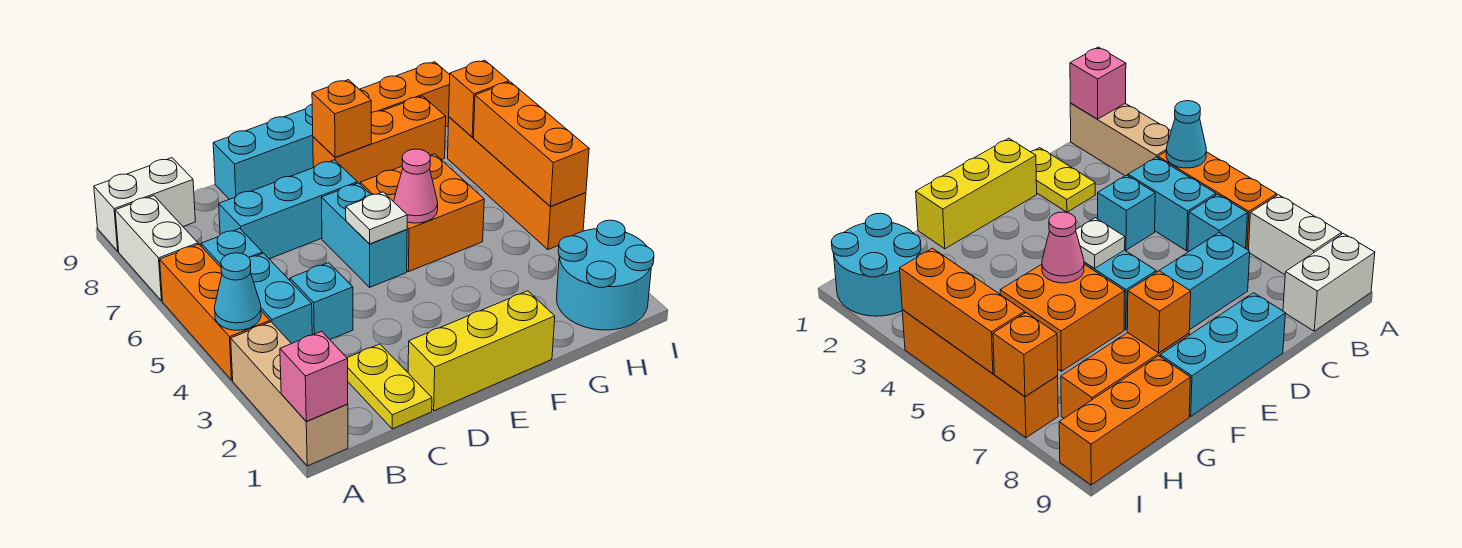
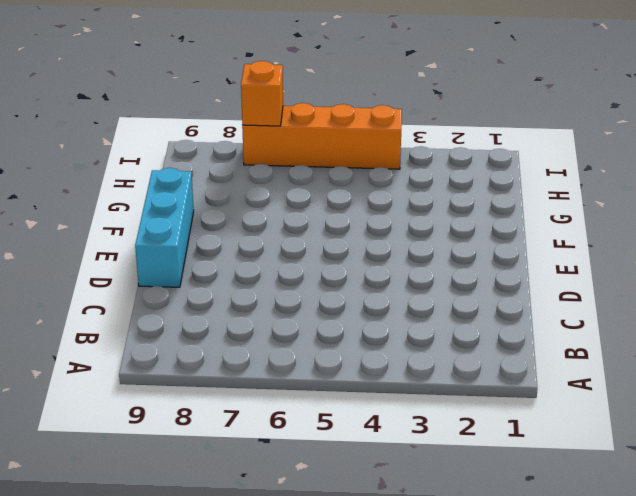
none -> tan brick A1:A3 level 1
none -> orange brick A4:A6 level 1
none -> white brick A7:A8 level 1

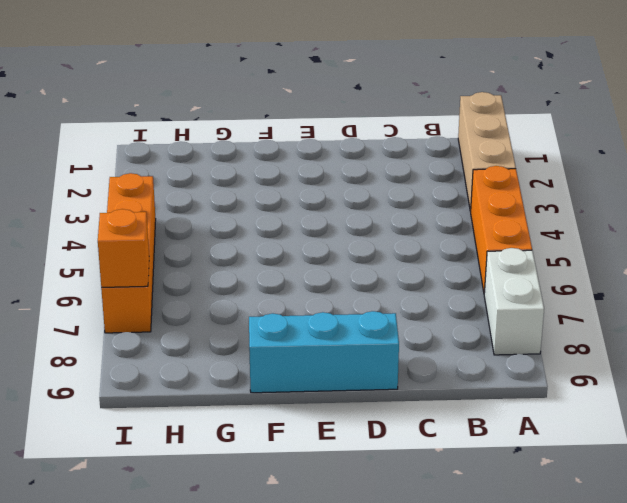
none -> white brick A9:B9 level 1
none -> cyan brick B4:B5 level 1
none -> cyan brick B6 level 1

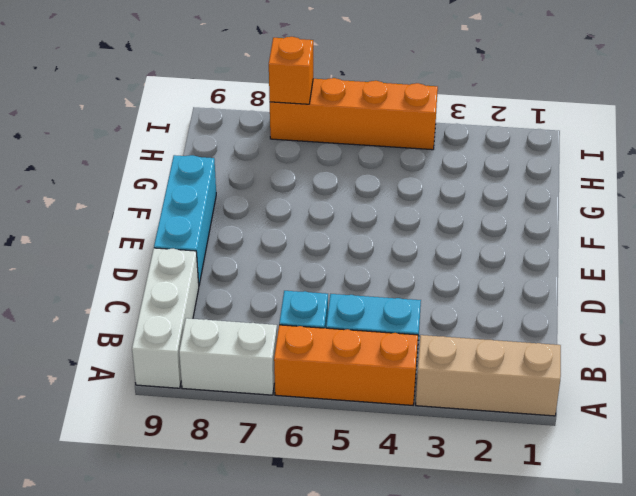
white brick A9:C9 level 1 -> white brick A9:B9 level 1
none -> yellow plate C1:C2 level 1
none -> cyan brick C4 level 1
none -> cyan brick C7:E7 level 1

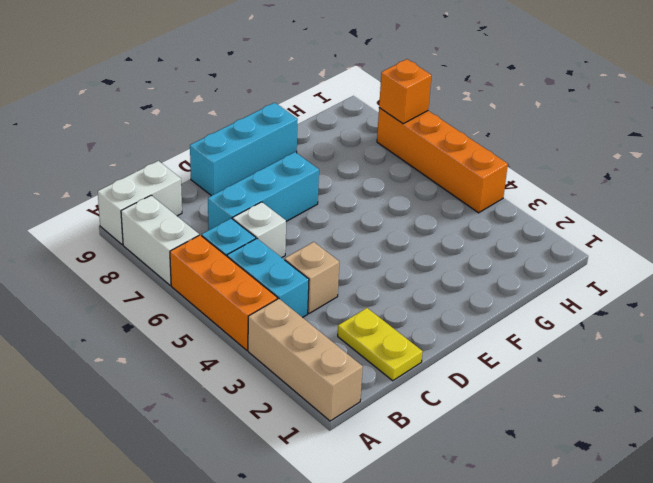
tan brick C4 level 1 -> cyan brick C4 level 1
white brick C6 level 1 -> none
none -> yellow brick D1:F1 level 1
none -> cyan brick E5:E6 level 1
none -> orange brick F5:G6 level 1

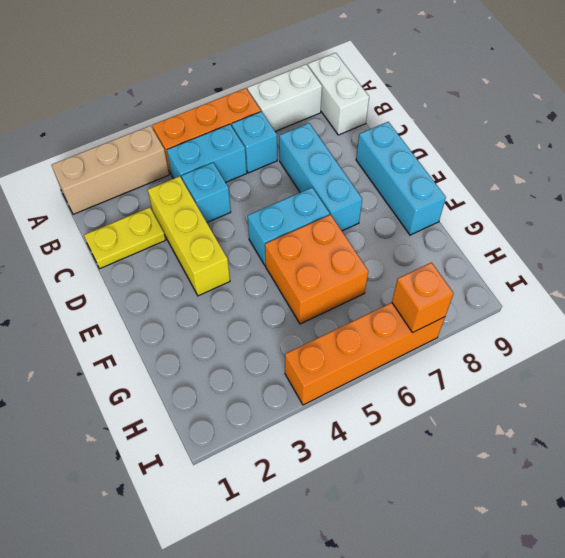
yellow brick C3:E3 level 1 -> yellow brick D1:F1 level 1
none -> orange brick F8:H8 level 1
none -> orange brick G9:I9 level 1
none -> cyan round brick H1:I2 level 1

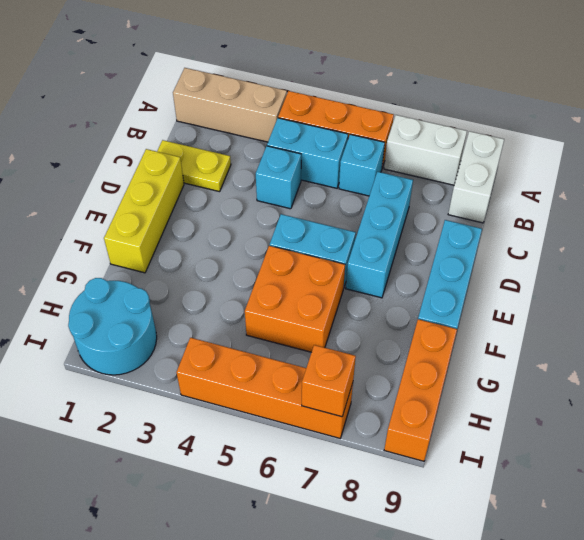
none -> orange brick F8:H8 level 1
none -> pink brick A1 level 2
none -> cyan cone A4 level 2

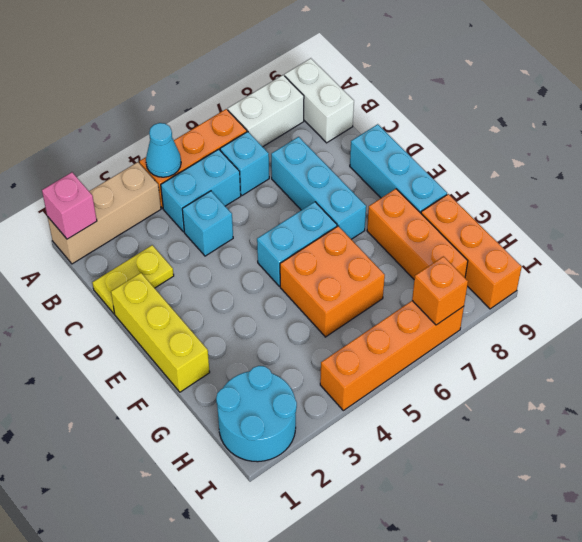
none -> white plate E5 level 2
none -> pink cone F5 level 2
none -> orange brick F8 level 2

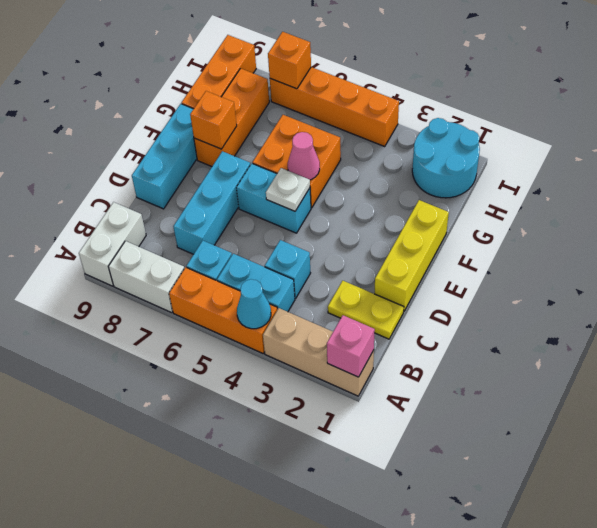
none -> orange brick I4:I6 level 2

